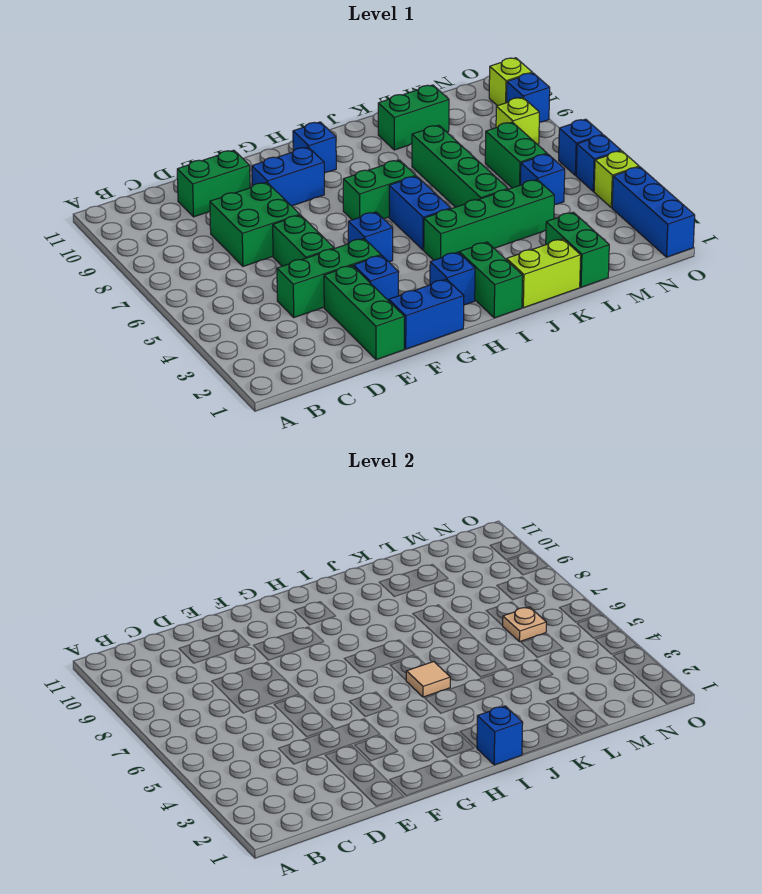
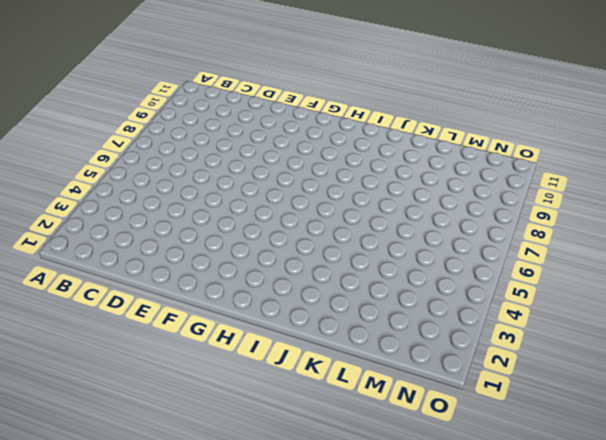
none -> green brick D4:F4 level 1
none -> green brick D7:E8 level 1
none -> green brick D10:E10 level 1
none -> green brick E1:E3 level 1

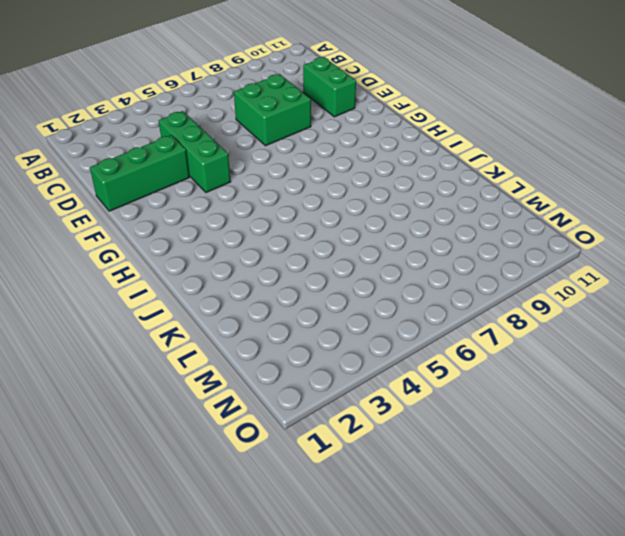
none -> green brick E5:E6 level 1
none -> blue brick F1:G1 level 1
none -> blue brick F3 level 1
none -> blue brick F9:G9 level 1

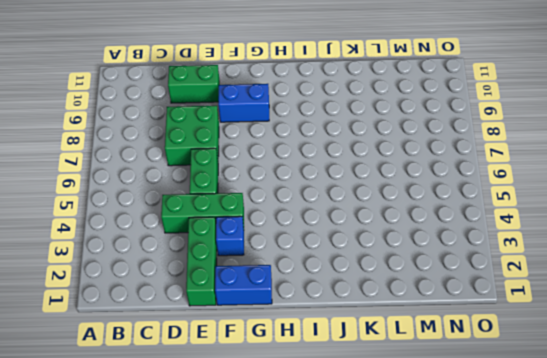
none -> blue brick G5 level 1
none -> blue brick H2 level 1
none -> green brick H7:I7 level 1
none -> blue brick H10 level 1

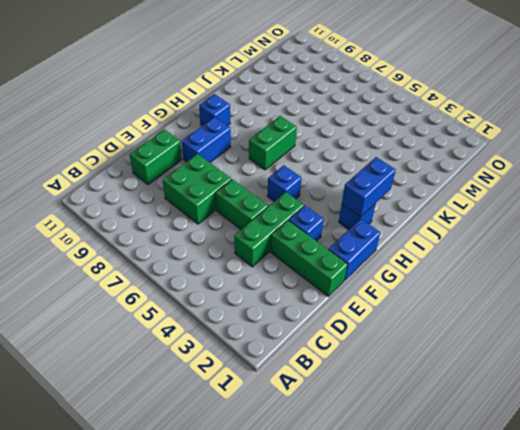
blue brick H2:I2 level 2 -> blue brick I5:I6 level 1
none -> green brick I1:I2 level 1
none -> green brick I4:L4 level 1
none -> lime brick J1:K1 level 1
none -> green brick K5:K8 level 1

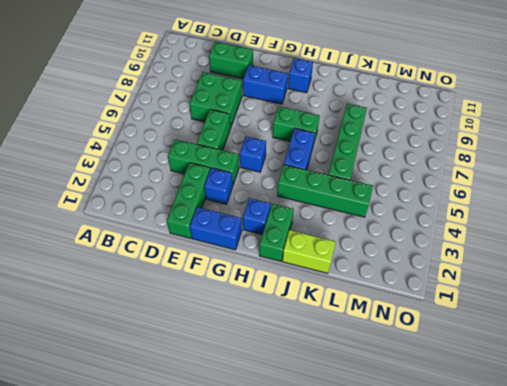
none -> green brick K10:L10 level 1
none -> green brick L1:L2 level 1
none -> blue brick M5 level 1
none -> green brick M6:M7 level 1

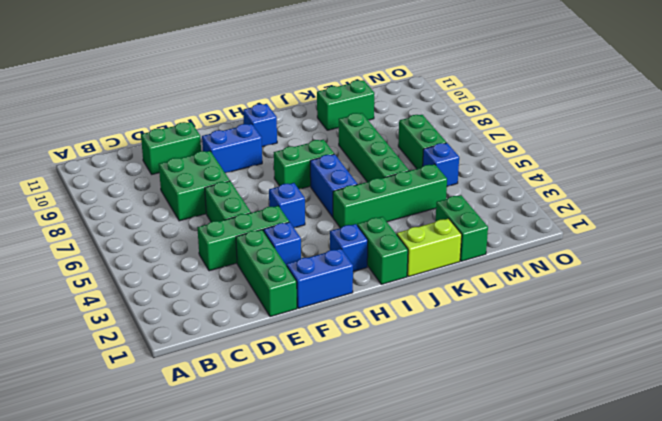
none -> lime brick N8 level 1
none -> blue brick O1:O3 level 1
none -> lime brick O4 level 1
none -> blue brick O5 level 1

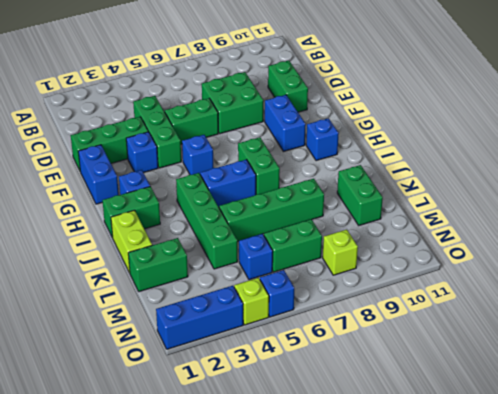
none -> blue brick O6 level 1
none -> blue brick O9 level 1
none -> lime brick O10 level 1
none -> blue brick I1 level 2

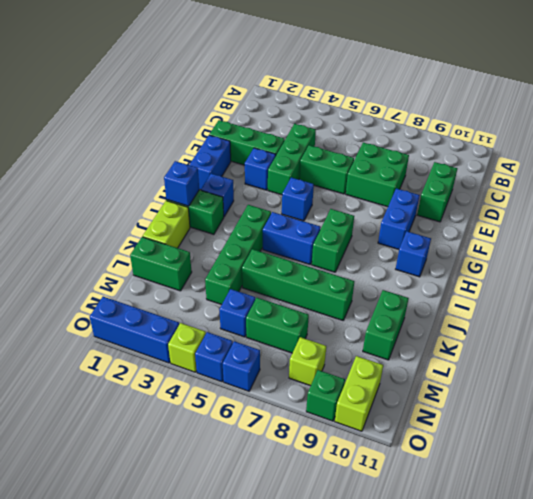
lime brick N10:O10 level 1 -> lime brick O10 level 1
green brick O9 level 1 -> blue brick O9 level 1
none -> tan tile I5 level 2
none -> tan plate M6 level 2

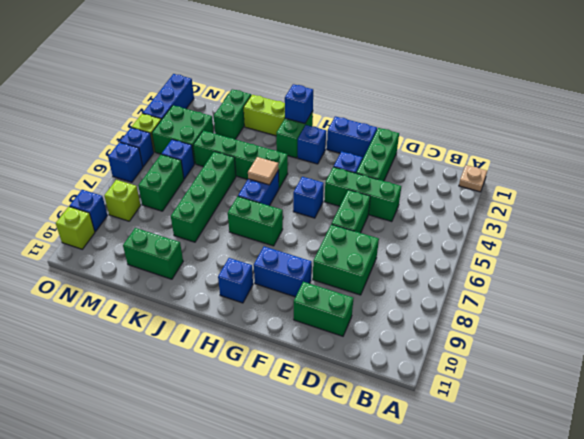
tan plate A1 level 1 -> tan plate M6 level 2
green brick M3:N4 level 1 -> none

